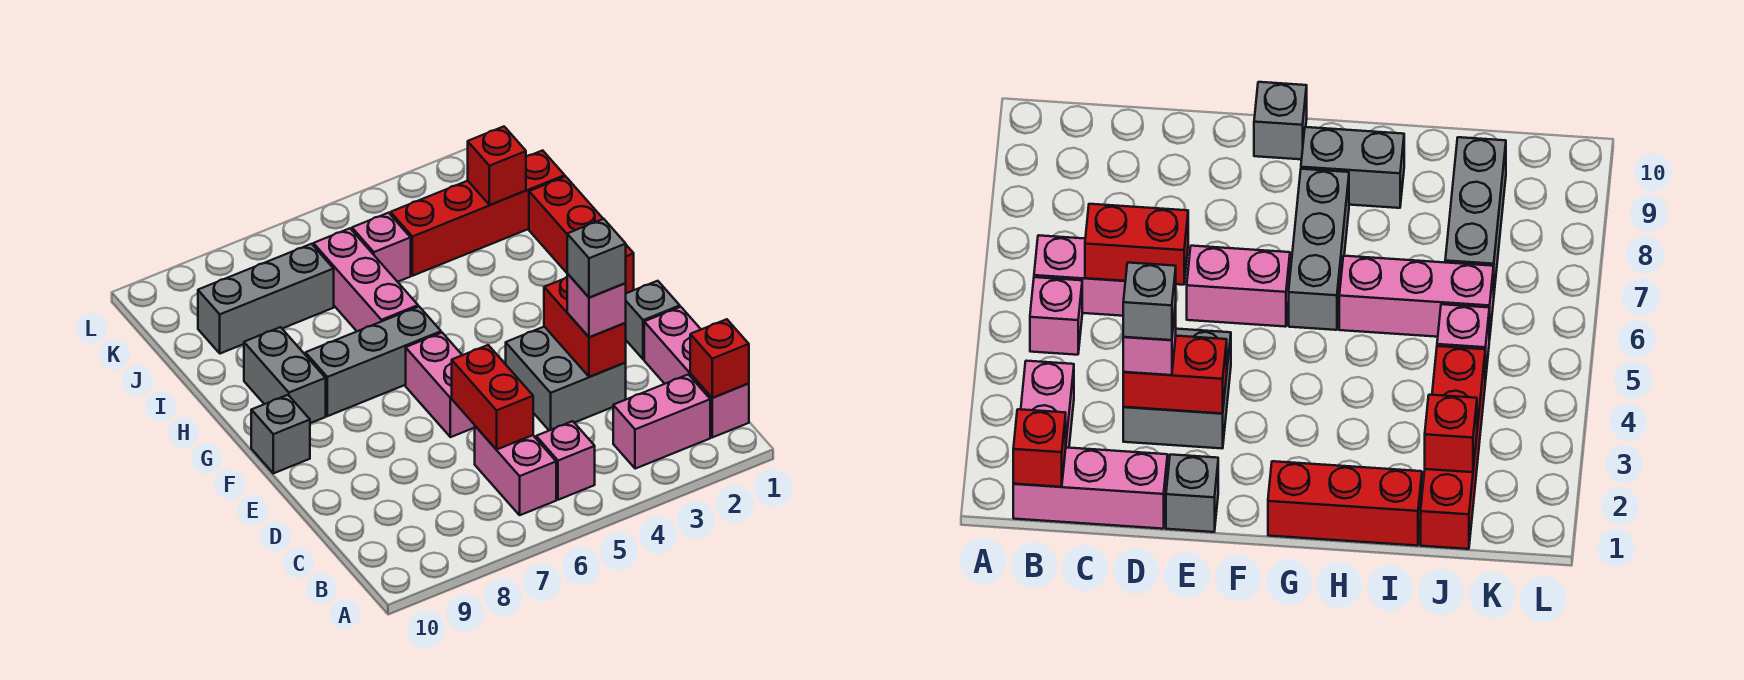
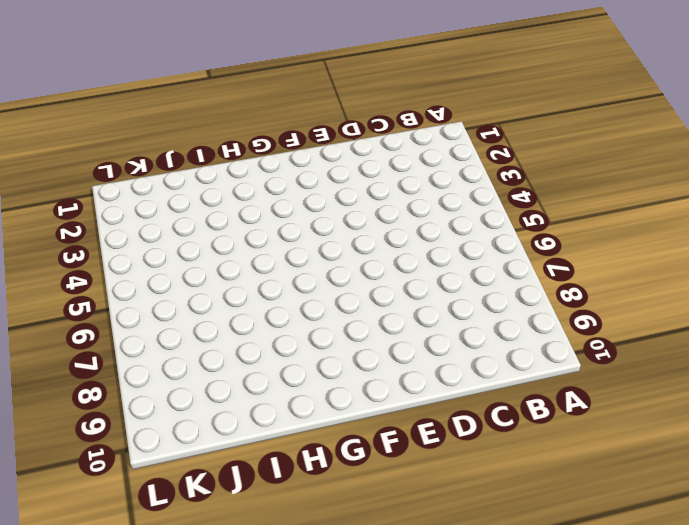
none -> pink brick B1:D1 level 1
none -> pink brick B2:B3 level 1
none -> pink brick B5 level 1

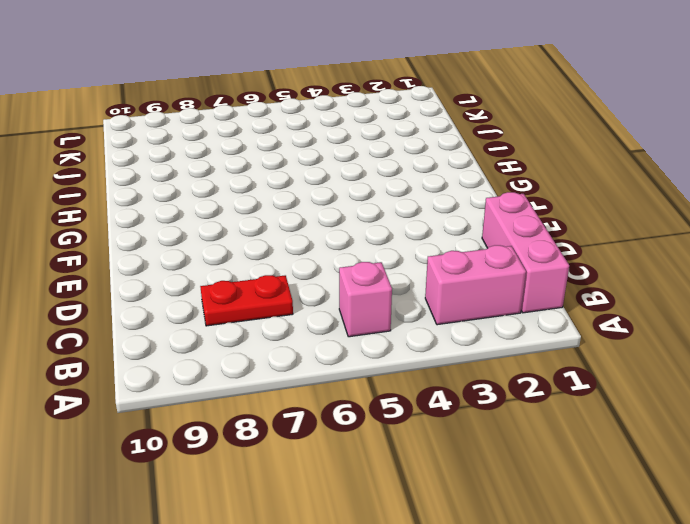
red plate C7:C8 level 1 -> none
none -> pink brick B6:C6 level 1
none -> grey brick D3:E4 level 1
none -> grey brick E1 level 1

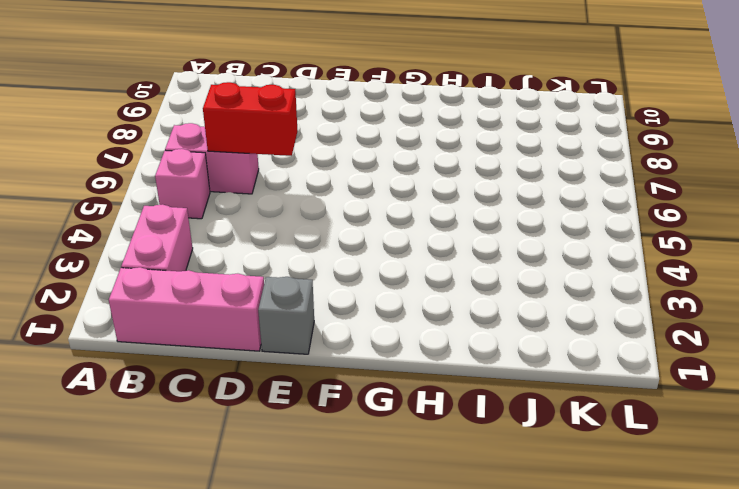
none -> grey brick D3:E4 level 1
none -> pink brick E6:F6 level 1
none -> grey brick F10 level 1

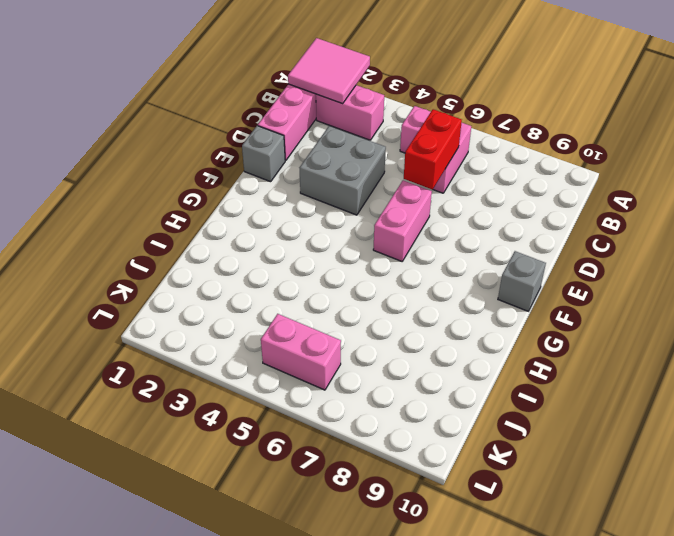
pink tile A1:B2 level 2 -> red brick B1 level 2
pink brick K5:K6 level 1 -> none
none -> red brick G1:I1 level 1
none -> grey brick G6:G8 level 1
none -> grey brick G9:H9 level 1

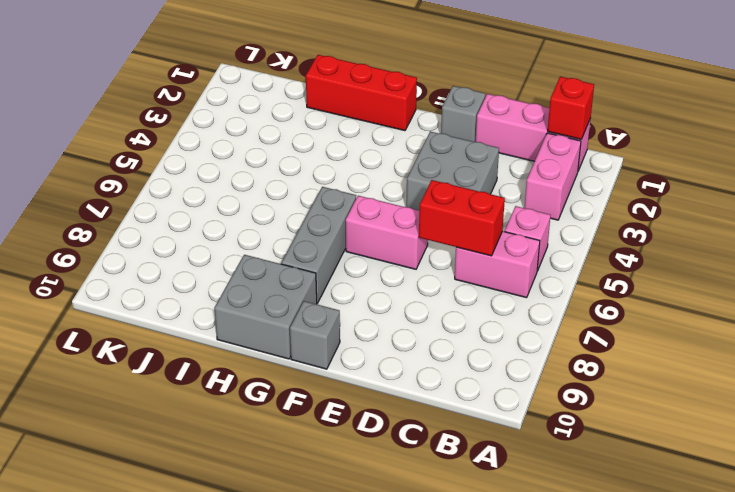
grey brick G9:H10 level 1 -> grey brick G9:H9 level 1
none -> pink brick H6:J6 level 1
none -> red brick J1:J4 level 1
none -> pink brick J5 level 1

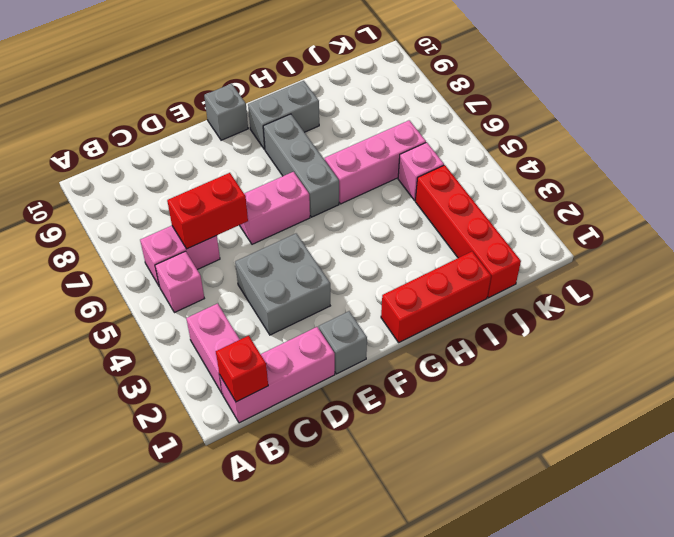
none -> grey brick J7:J9 level 1
none -> red brick D3:E3 level 2
none -> red brick J2 level 2

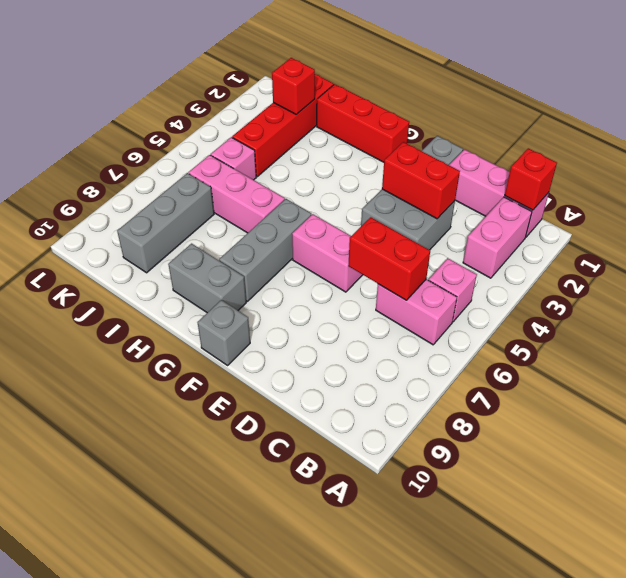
none -> pink brick D3 level 3
none -> grey brick D3 level 4

